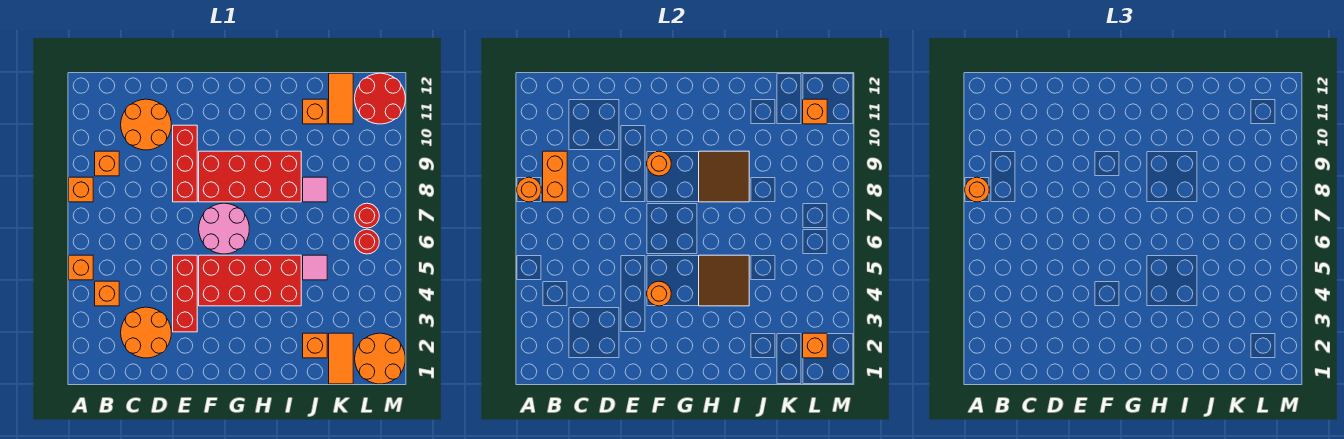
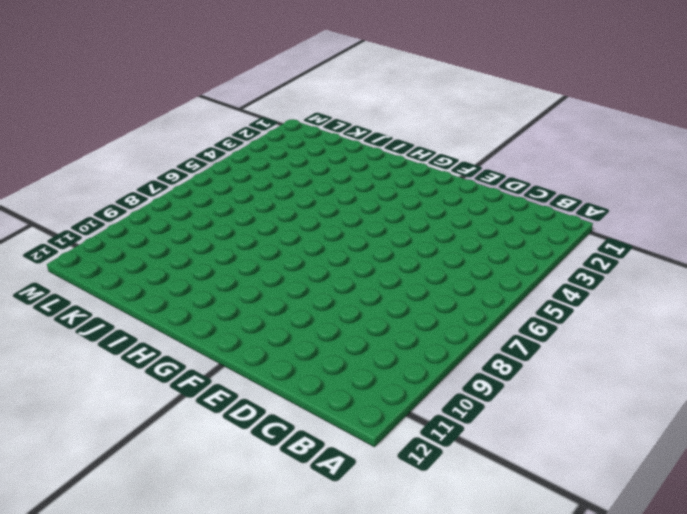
none -> orange brick A5 level 1
none -> orange brick A8 level 1
none -> orange brick B4 level 1
none -> orange brick B9 level 1

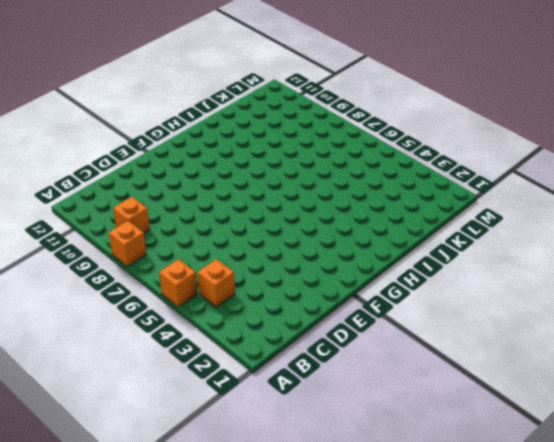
none -> orange round brick C2:D3 level 1
none -> orange round brick C10:D11 level 1
none -> red brick E3:E5 level 1
none -> red brick E8:E10 level 1

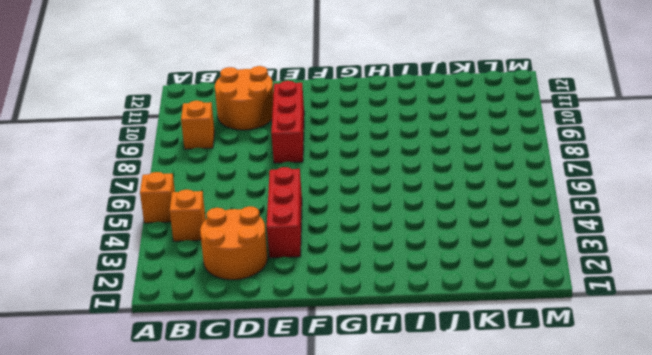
none -> orange brick A8 level 1
none -> red brick F4:I5 level 1
none -> pink round brick F6:G7 level 1
none -> red brick F8:I9 level 1

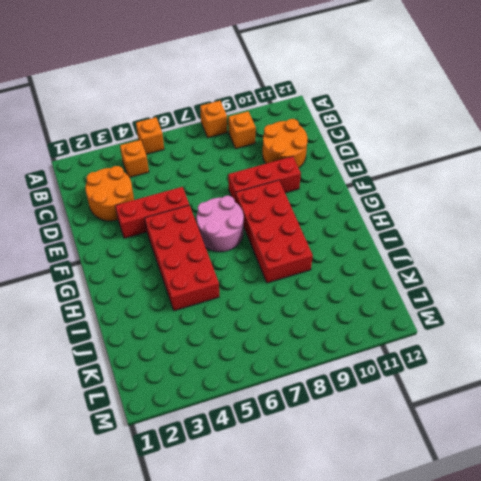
none -> orange brick J2 level 1
none -> pink tile J5 level 1
none -> pink tile J8 level 1
none -> orange brick J11 level 1

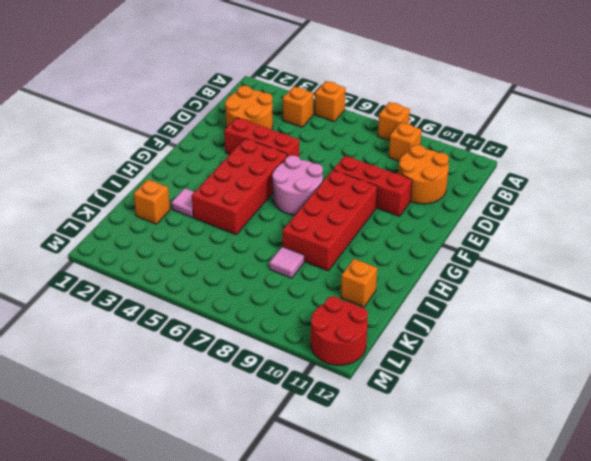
pink tile I3 level 1 -> pink tile J5 level 1
none -> orange tile K1:K2 level 1
none -> orange tile K11:K12 level 1
none -> orange round brick L1:M2 level 1
none -> red round brick L6 level 1

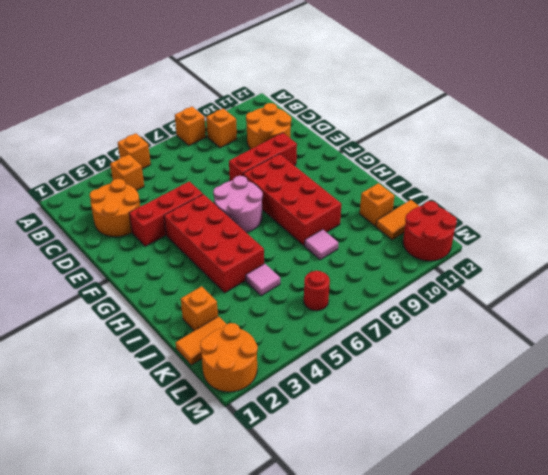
none -> red round brick L7 level 1
none -> orange round brick A8 level 2
none -> orange brick B8:B9 level 2
none -> orange round brick F4 level 2

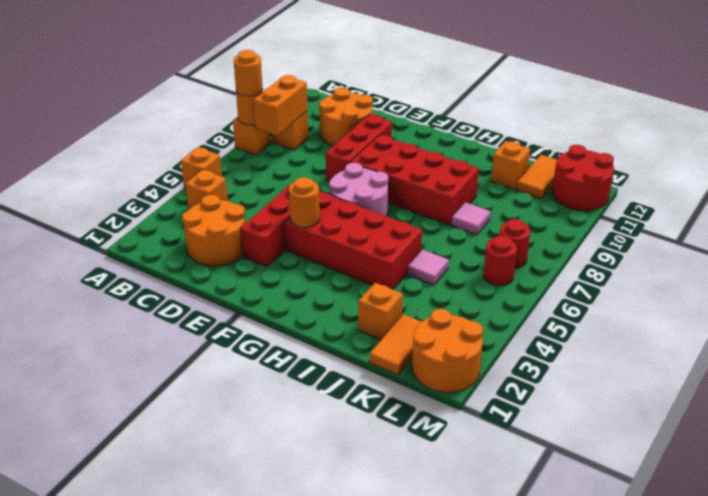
none -> orange round brick F9 level 2
none -> brown tile H4:I5 level 2
none -> brown tile H8:I9 level 2
none -> orange brick L2 level 2

